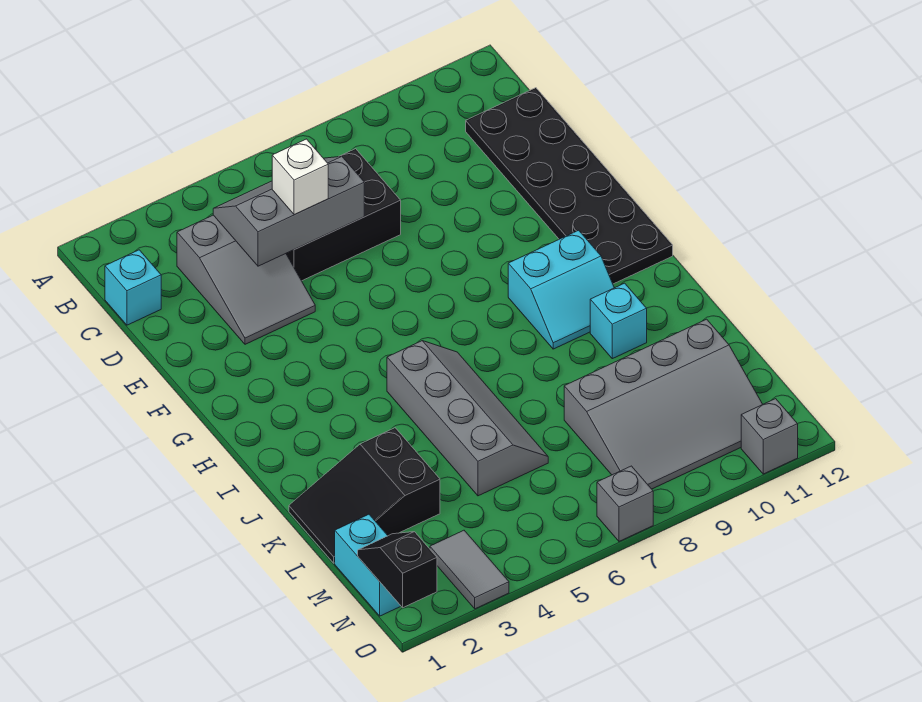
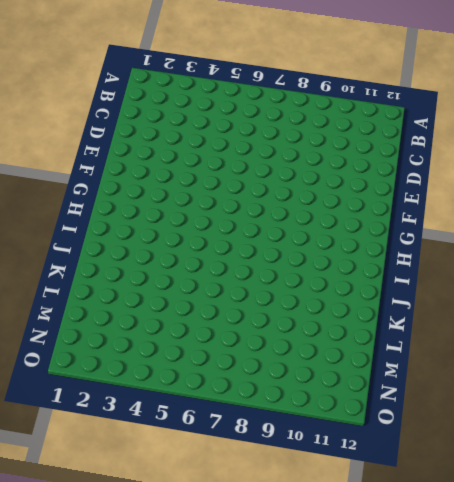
none -> cyan brick C1 level 1
none -> grey slope C3:E4 level 1 top C
none -> black brick C5:D7 level 1

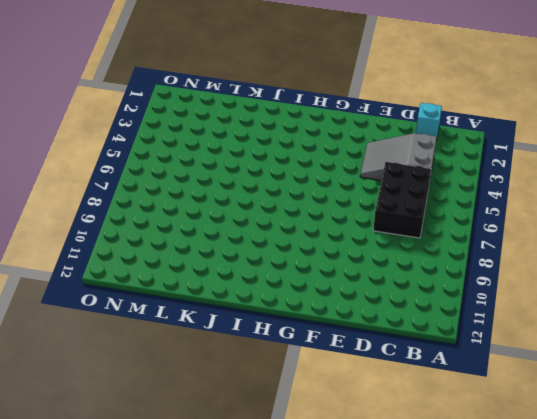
none -> black plate C11:H12 level 1
none -> cyan slope H9:I10 level 1 top H
none -> grey slope I5:L6 level 1 top 5

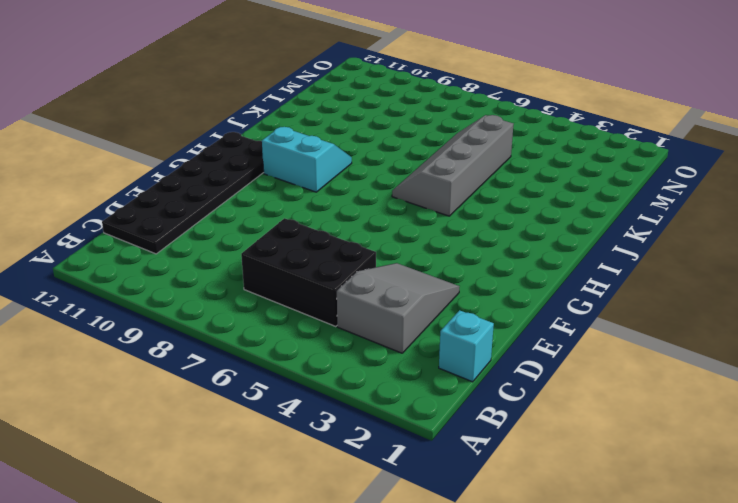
none -> cyan brick J10 level 1
none -> black slope K1:L3 level 1 top 3
none -> grey slope L8:N11 level 1 top L

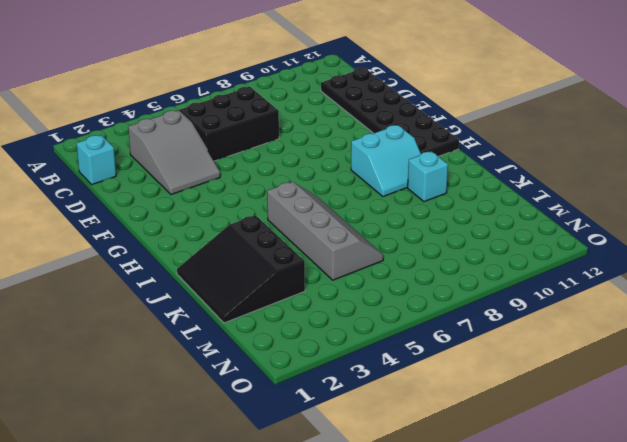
black slope J1:L3 level 1 top 3 -> black slope K1:L3 level 1 top 3
none -> grey slope L8:N11 level 1 top L
none -> cyan brick M1:N1 level 1
none -> grey tile N3:O3 level 1

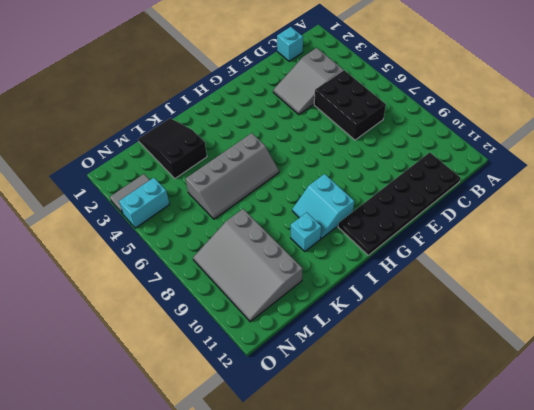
cyan brick N4:O4 level 1 -> cyan brick M1:N1 level 1
none -> grey brick O7 level 1
none -> grey brick O11 level 1
none -> grey slope C4:D6 level 2 top D

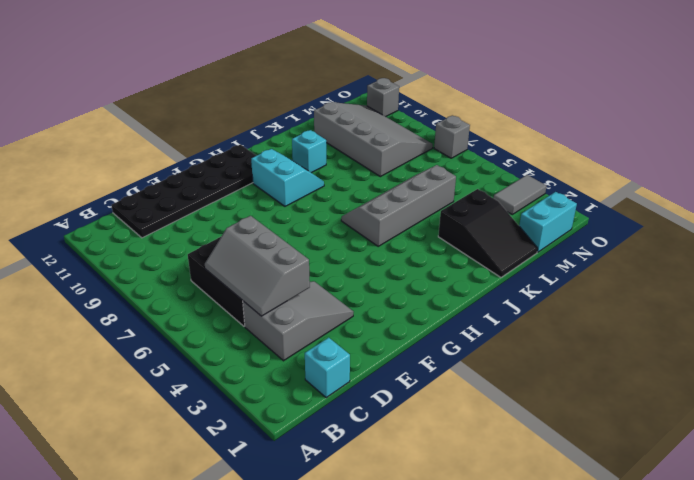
none -> black slope N1:O1 level 2 top O
none -> white brick D5 level 3

